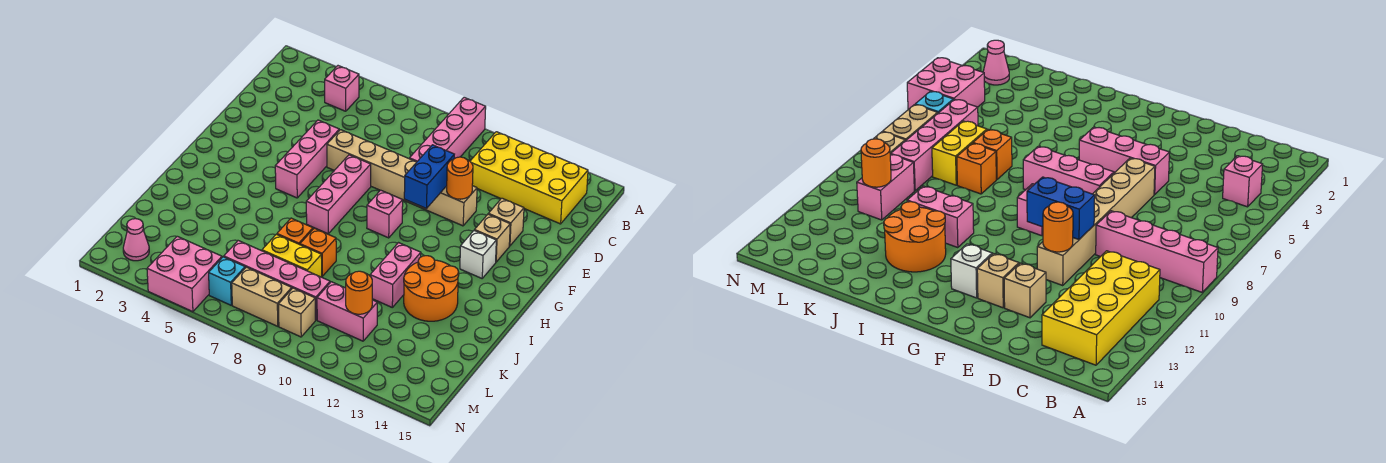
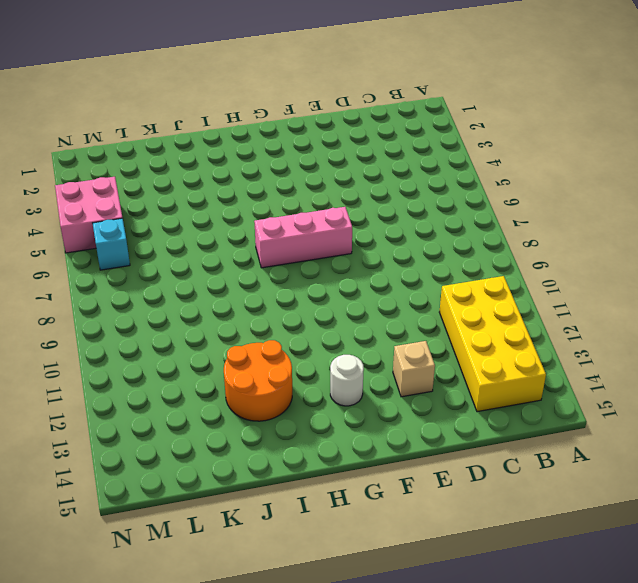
white round brick G13 level 1 -> white brick G13 level 1
none -> pink brick A9:D9 level 1
none -> pink brick B4 level 1
none -> pink brick E5:G5 level 1

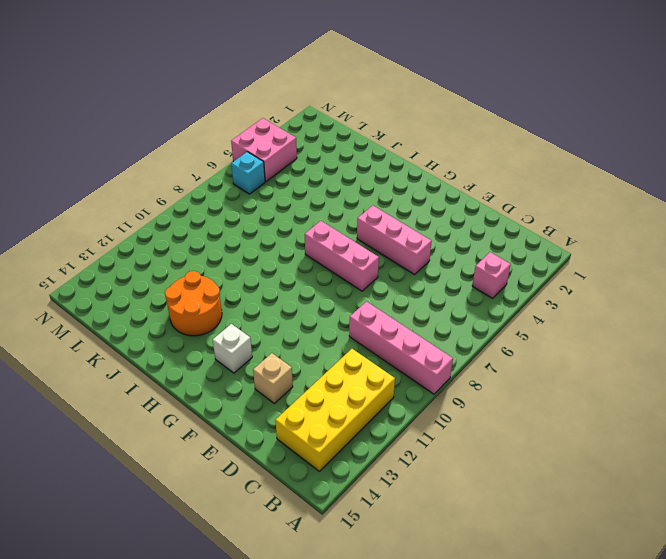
none -> tan brick E6:E11 level 1
none -> tan brick F13 level 1
none -> pink brick G9 level 1

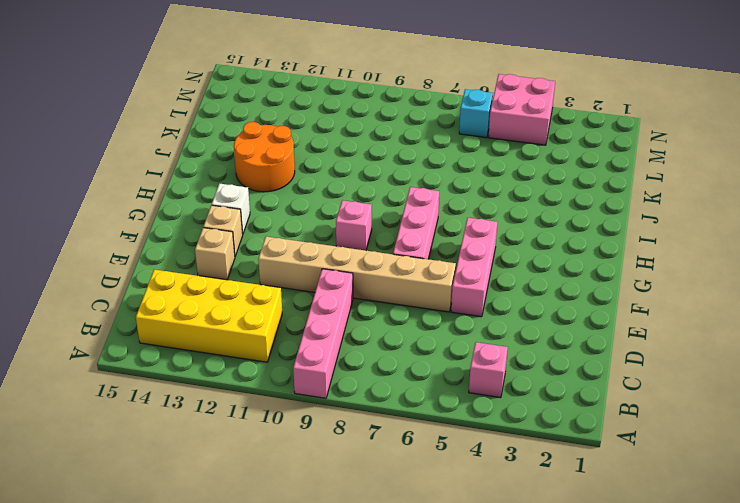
none -> pink brick I11:J11 level 1
none -> orange brick J7 level 1
none -> orange brick J8 level 1

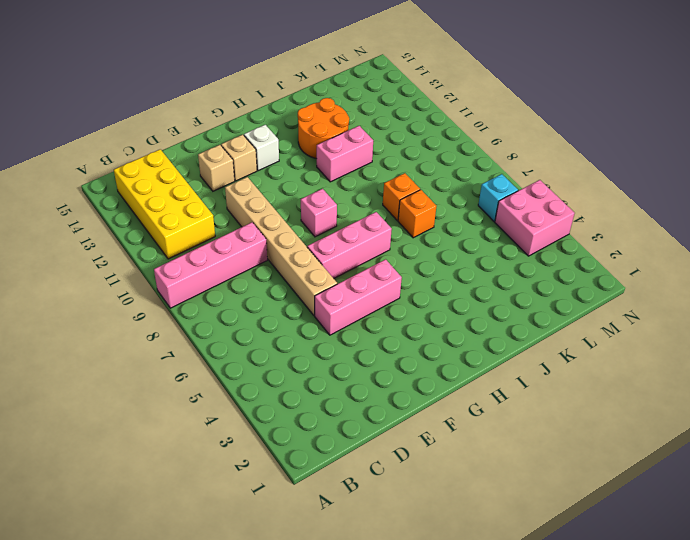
none -> pink brick B4 level 1
none -> yellow brick K7:K8 level 1
none -> pink brick L6:L9 level 1

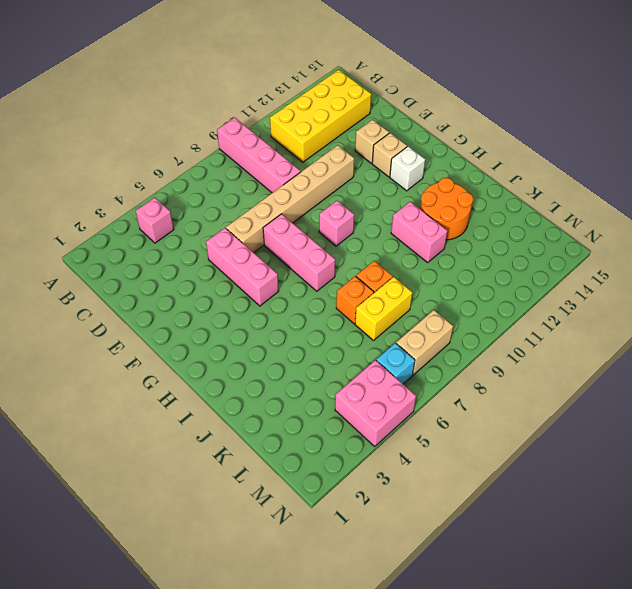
none -> pink brick L6:L9 level 1
none -> pink brick L10:L11 level 1
none -> pink cone M2 level 1

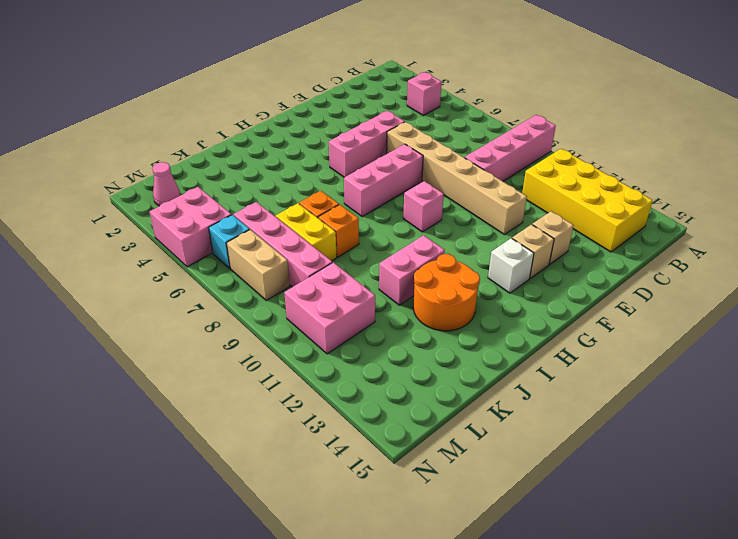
pink brick L10:M11 level 1 -> pink brick L10:L11 level 1
none -> tan brick M9 level 1
none -> blue brick E10:F10 level 2
none -> orange round brick E11 level 2

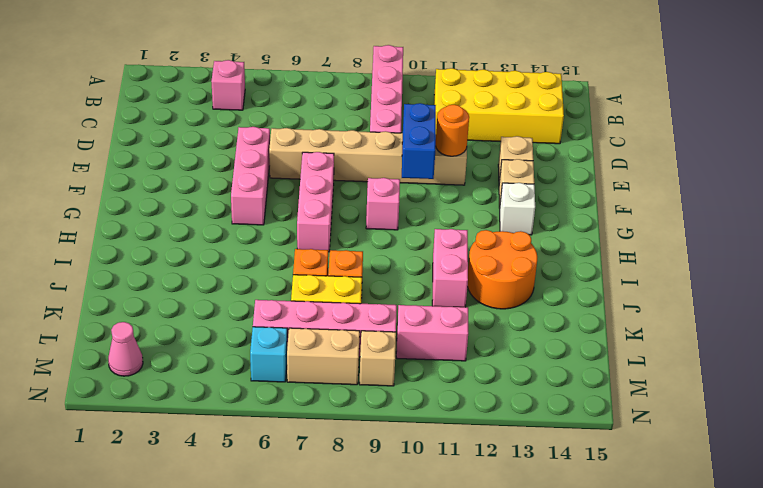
none -> pink brick M4:N5 level 1
none -> orange round brick L11 level 2

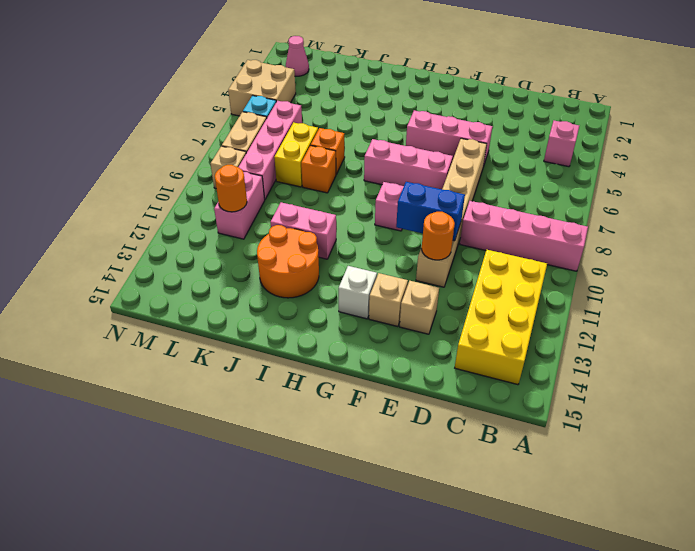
tan brick M4:N5 level 1 -> pink brick M4:N5 level 1

